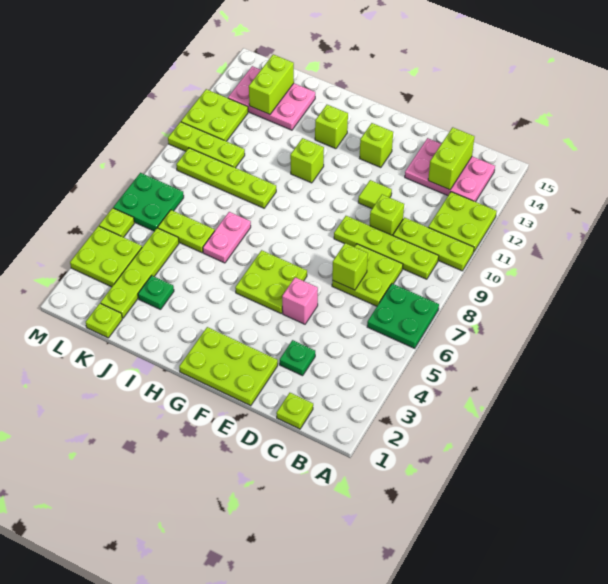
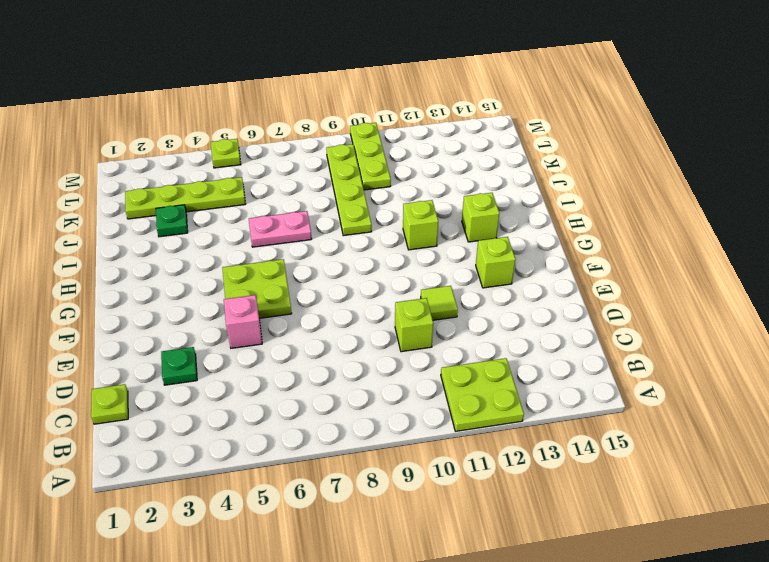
none -> green plate A6:B7 level 1
none -> lime plate A10:C10 level 1
none -> lime plate B9:E9 level 1
none -> pink plate B13:D14 level 1

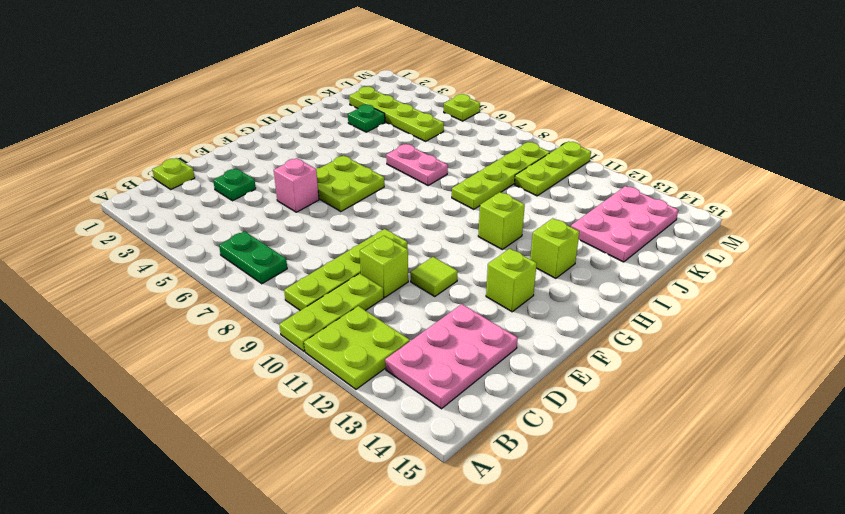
green plate B6:B7 level 1 -> green plate A6:B7 level 1
none -> lime plate C7:D8 level 1
none -> lime plate E1:G2 level 1
none -> lime plate J6:K6 level 1
none -> lime plate K1 level 1

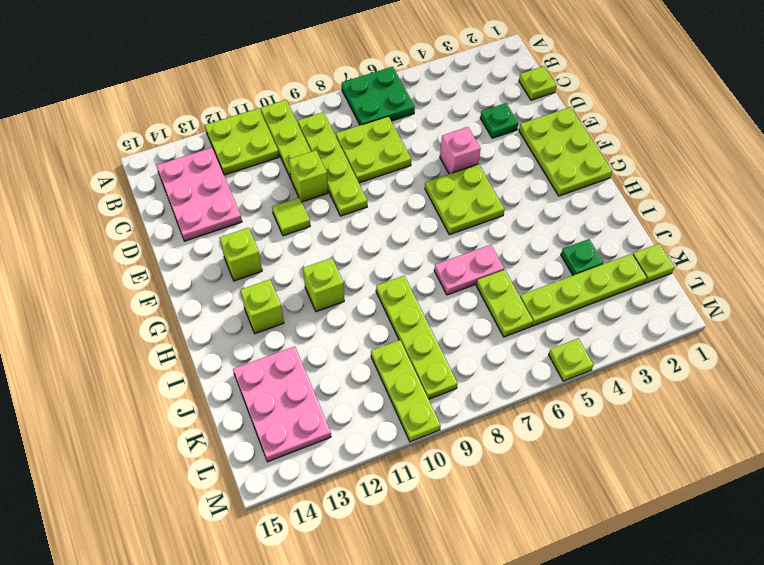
none -> lime plate L3:M4 level 1
none -> green plate L6:M7 level 1
none -> lime plate L11:M12 level 1
none -> lime brick C13:C14 level 2

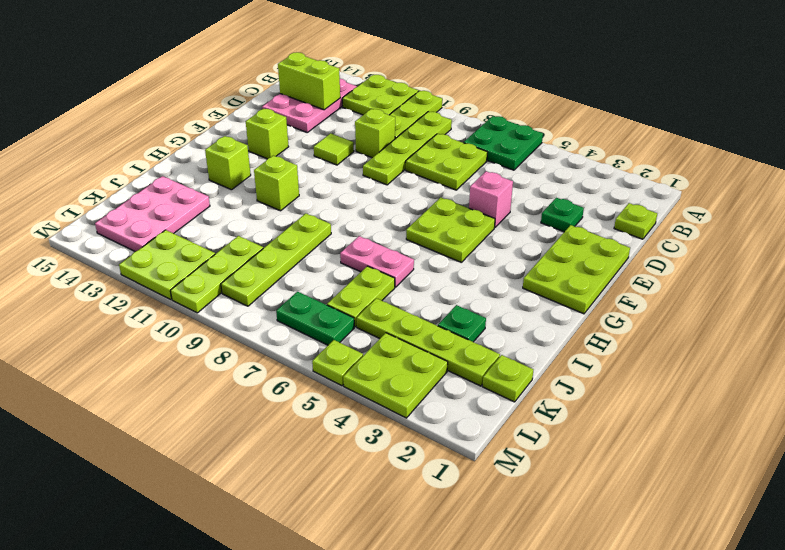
green plate L6:L7 level 1 -> green plate L6:M7 level 1
none -> lime brick D7 level 2
none -> lime brick K13:K14 level 2

